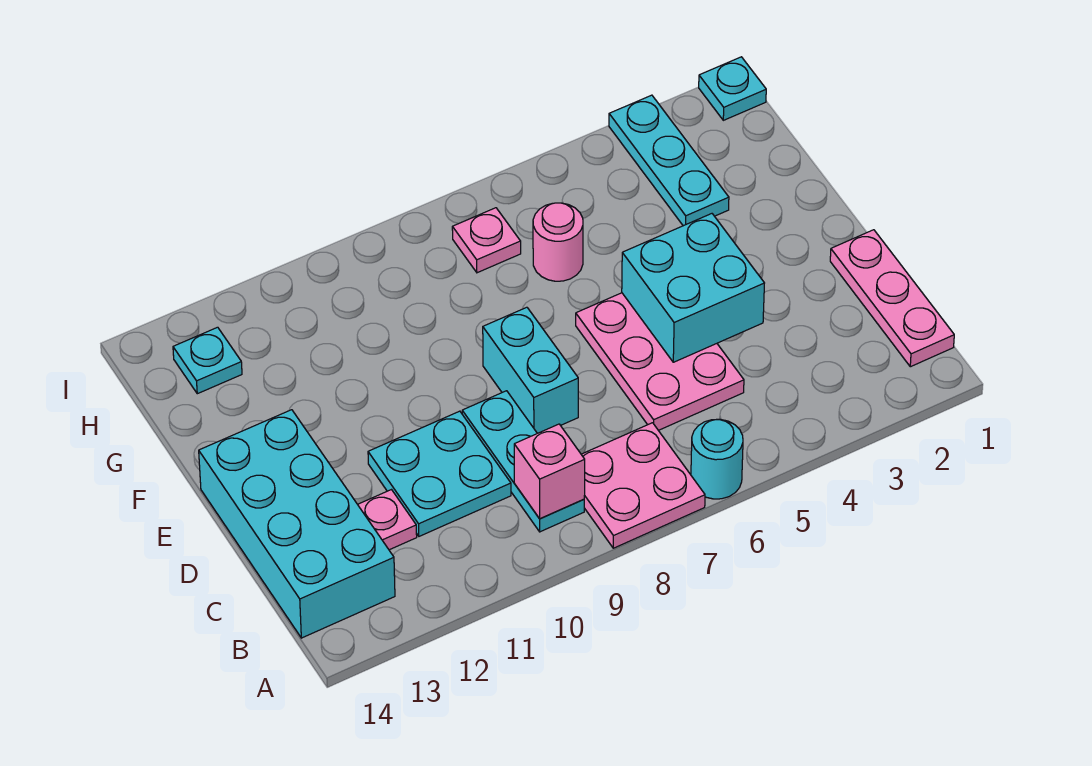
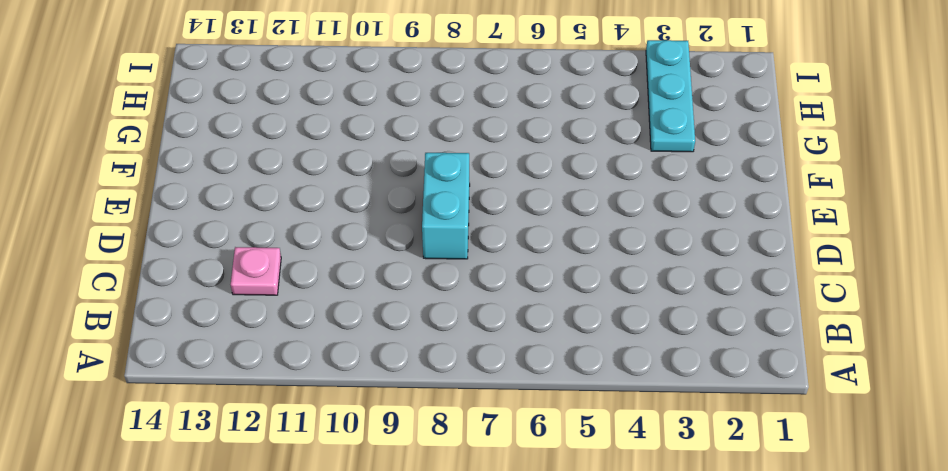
none -> cyan round brick A6 level 1
none -> pink plate A7:B8 level 1
none -> pink plate B1:D1 level 1

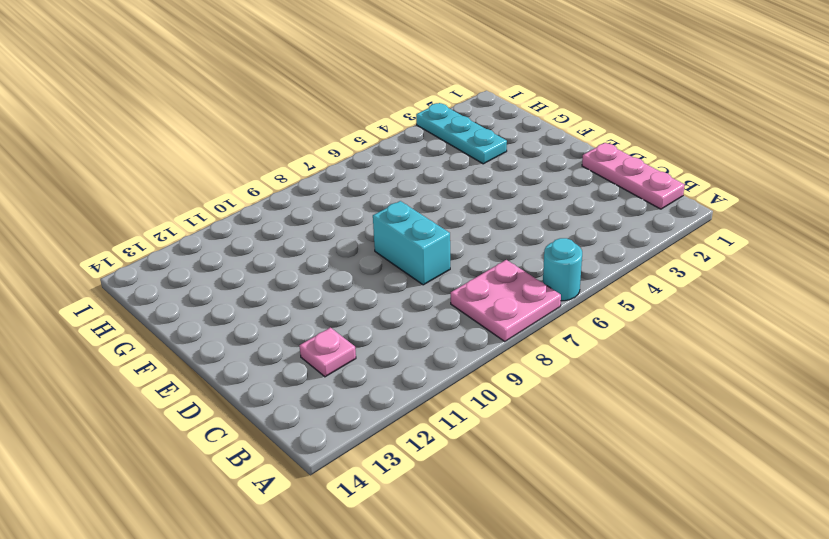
none -> cyan plate B9:D9 level 1
none -> cyan brick B13:E14 level 1
none -> pink plate C5:E6 level 1

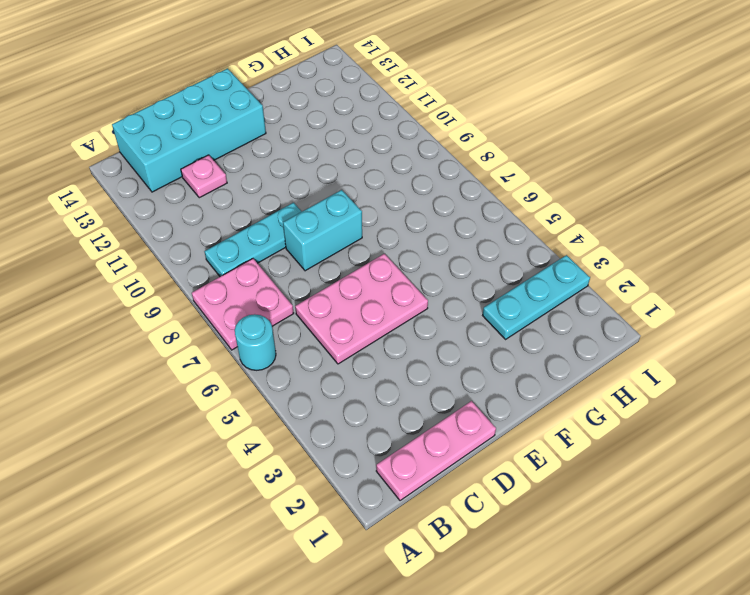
none -> cyan plate C10:D11 level 1
none -> pink round brick G6 level 1
none -> pink plate H7 level 1

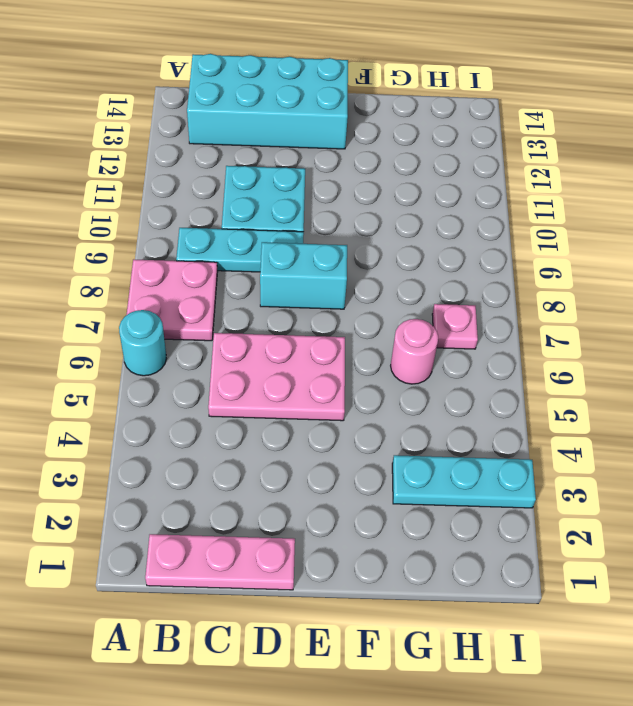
none -> pink plate C12 level 1
none -> cyan plate H13 level 1
none -> cyan plate I1 level 1

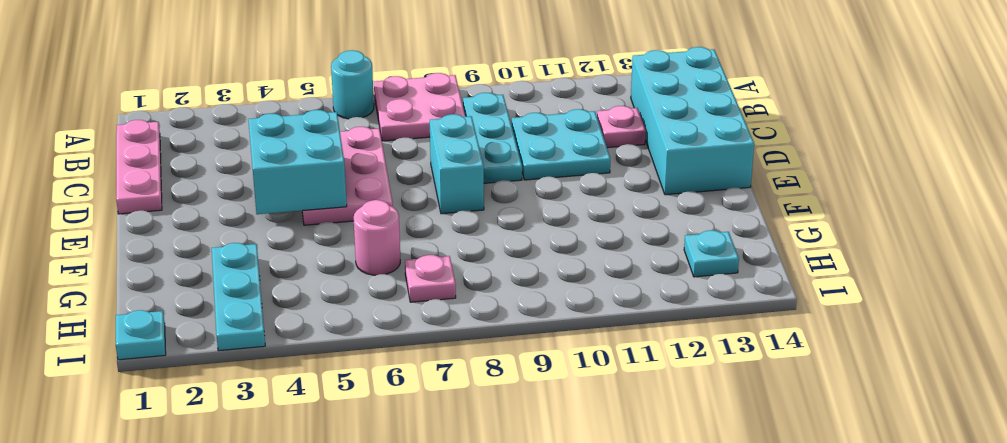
none -> pink brick B9 level 2

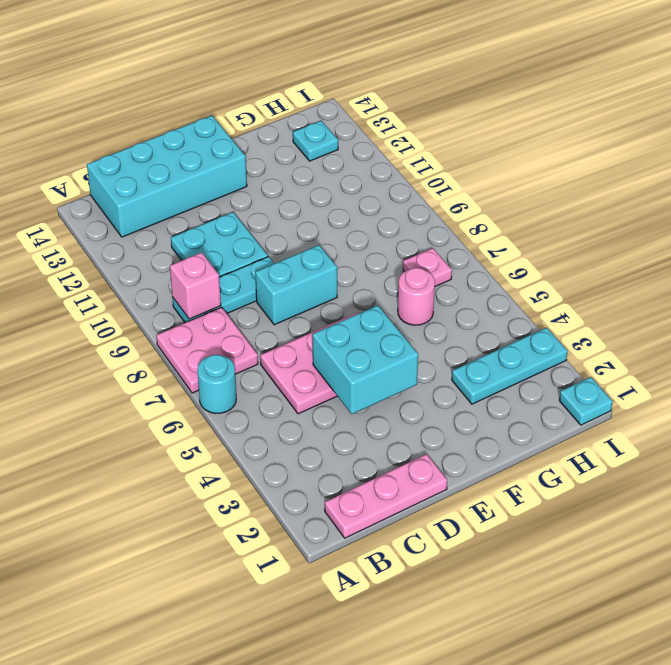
none -> pink plate C12 level 1

